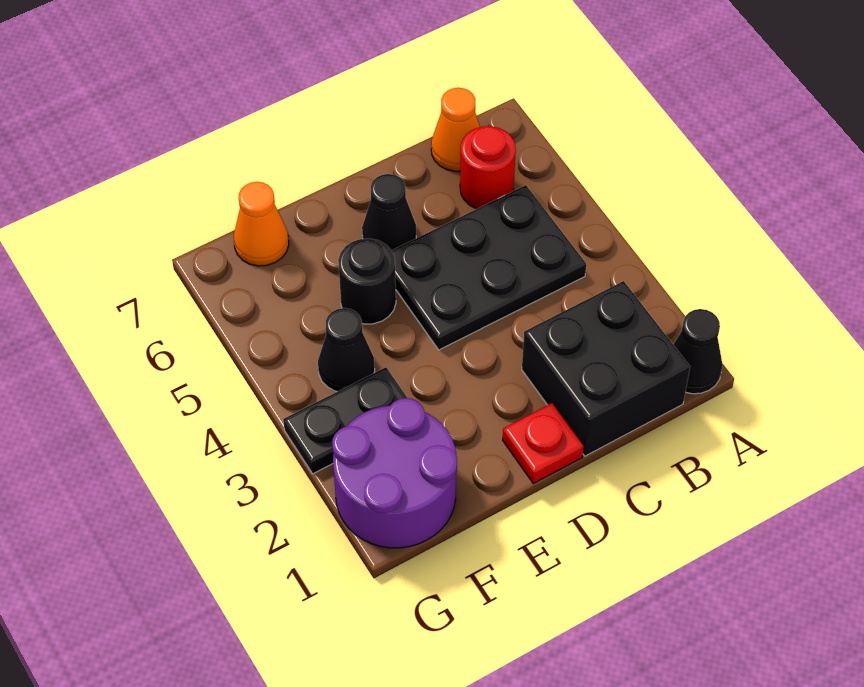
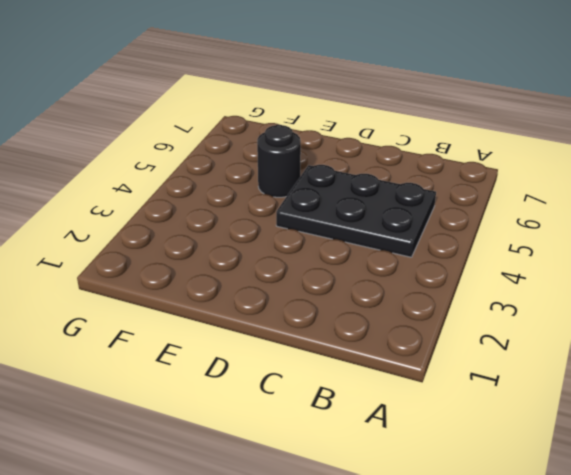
none -> black cone A1 level 1
none -> black brick B1:C2 level 1
none -> red round brick B6 level 1

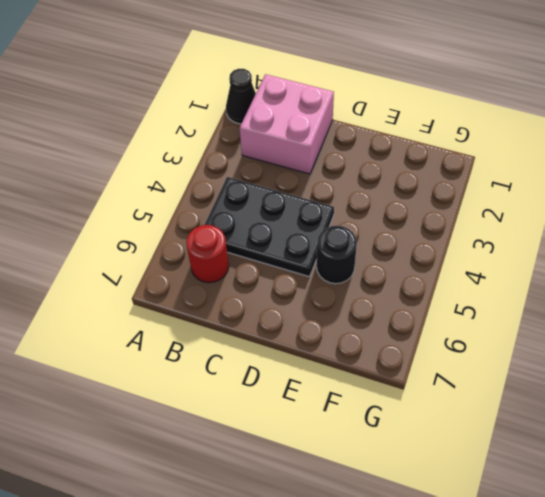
pink brick B1:C2 level 1 -> black brick B1:C2 level 1
none -> orange cone B7 level 1
none -> red plate D1 level 1
none -> black cone D6 level 1

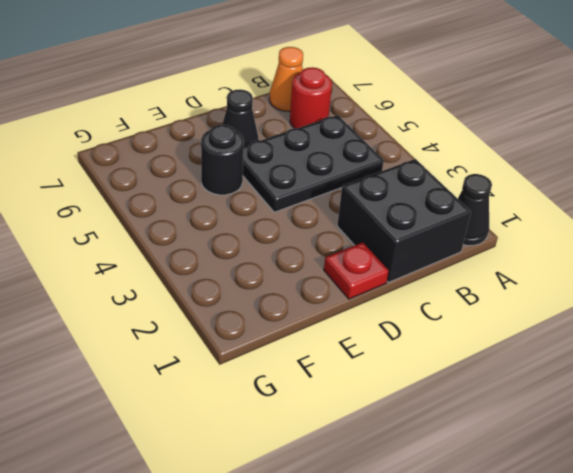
none -> purple round brick F1:G2 level 1
none -> black plate F3:G3 level 1
none -> black cone F4 level 1

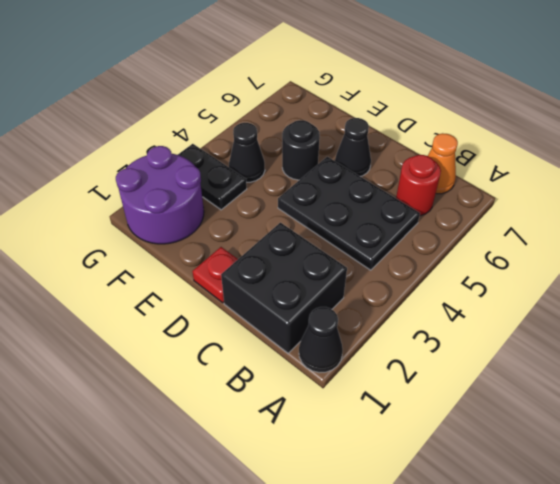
none -> orange cone F7 level 1

